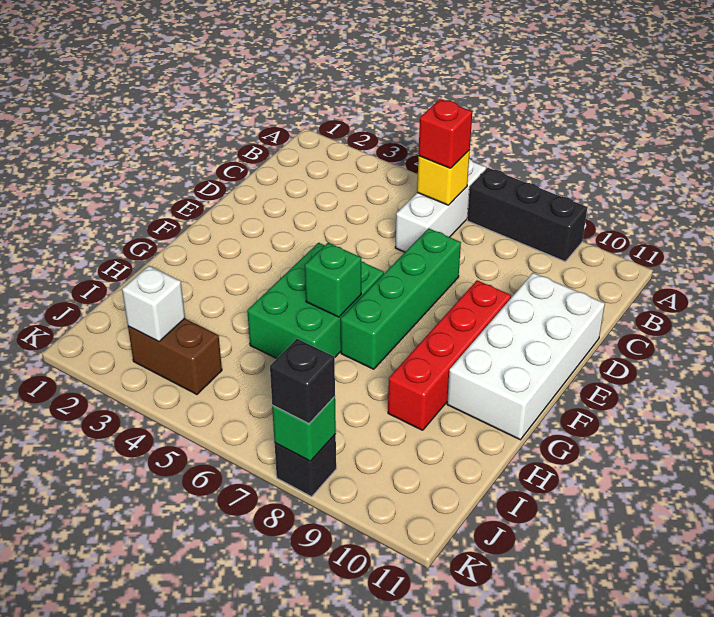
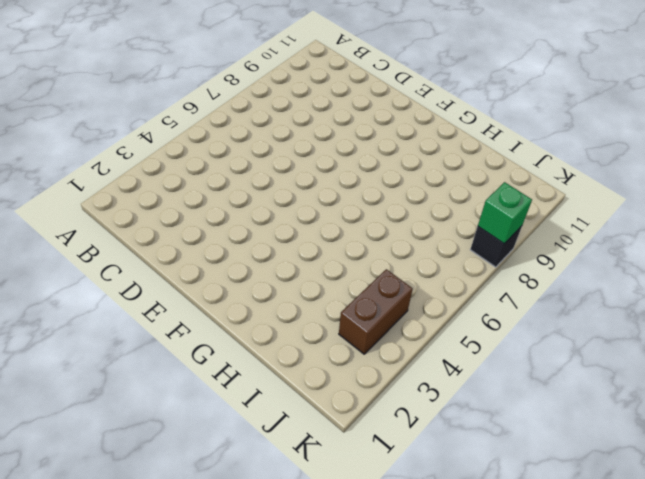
none -> white brick A6:C6 level 1
none -> black brick A7:A9 level 1
none -> green brick D7:G7 level 1

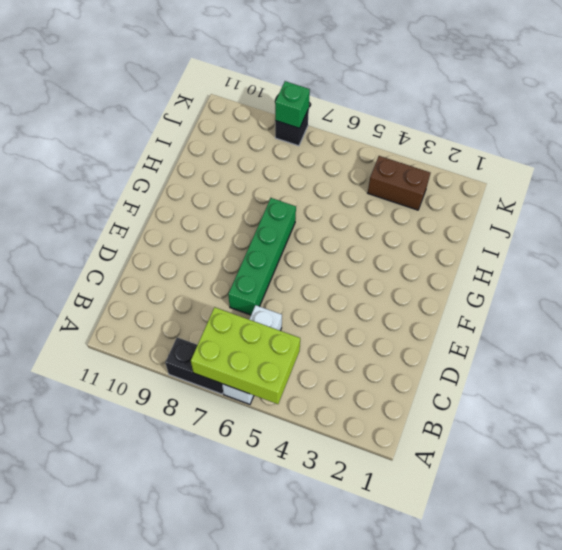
lime brick A5:B7 level 2 -> yellow brick B6 level 2
black brick A7:A8 level 1 -> black brick A7:A9 level 1
none -> white brick D10:G11 level 1
none -> red brick E9:H9 level 1
none -> green brick F5:H6 level 1

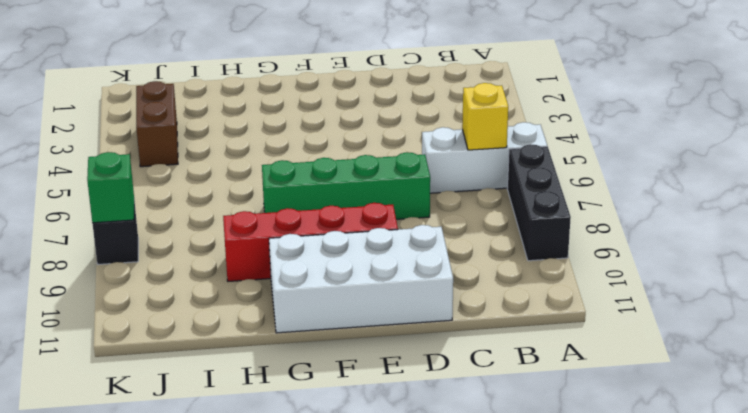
none -> green brick F5:H6 level 1
none -> green brick G6 level 2
none -> white brick J3 level 2

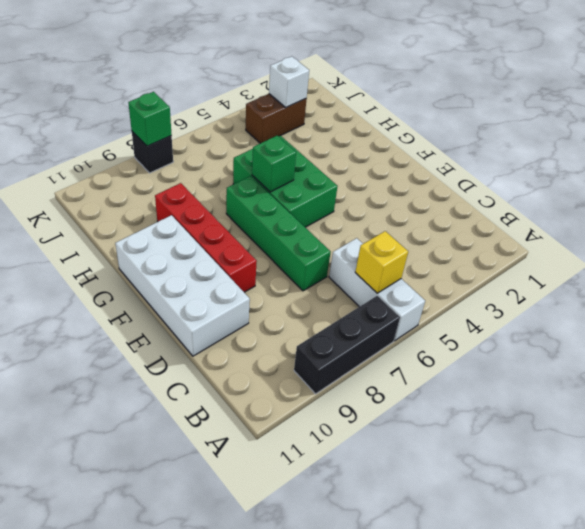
none -> red brick B6 level 3
none -> black brick K8 level 3

